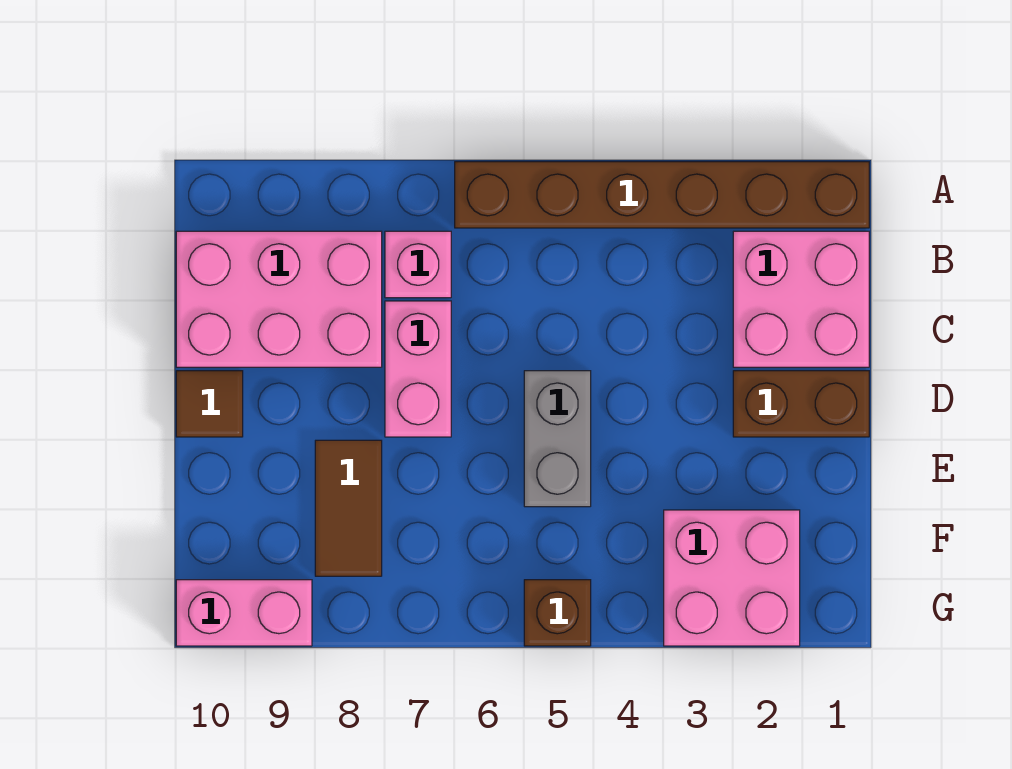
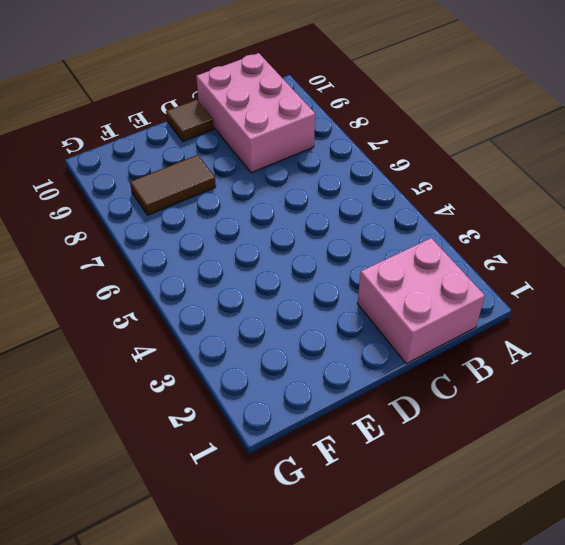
none -> brown brick A1:A6 level 1
none -> pink brick B7 level 1
none -> pink brick C7:D7 level 1

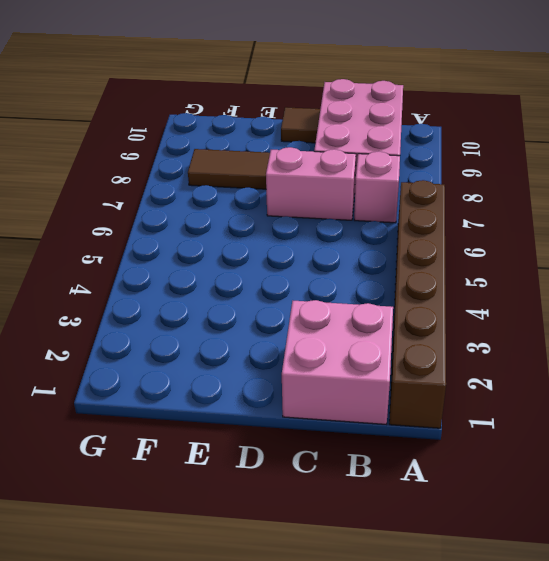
none -> brown brick D1:D2 level 1
none -> grey brick D5:E5 level 1
none -> pink brick F2:G3 level 1

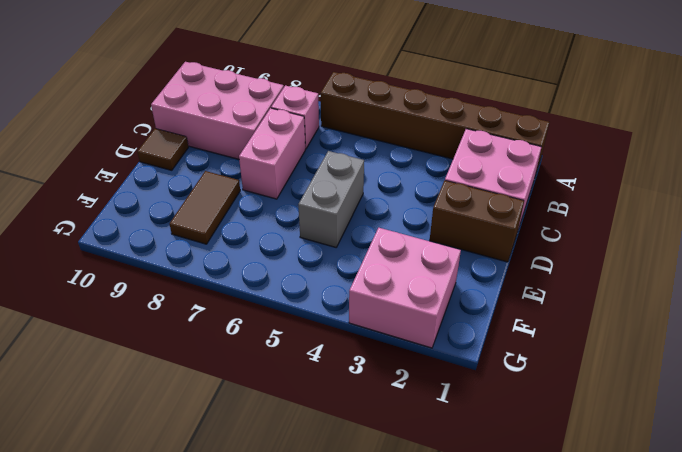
none -> brown brick G5 level 1
none -> pink brick G9:G10 level 1

